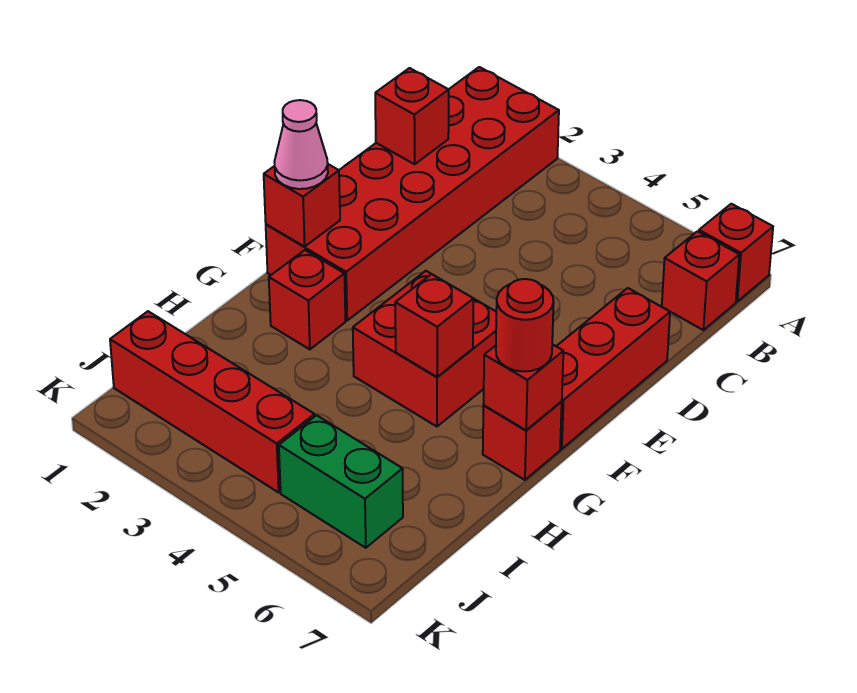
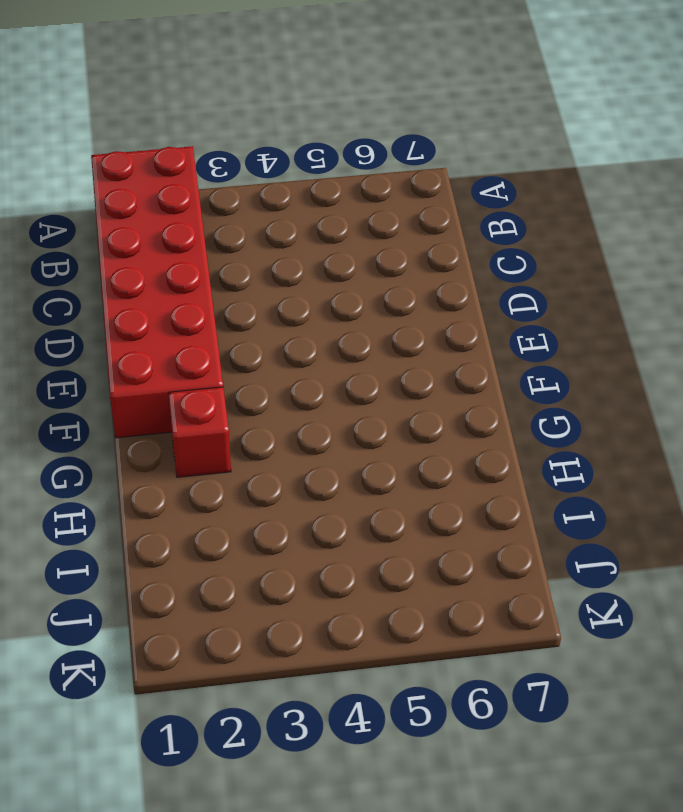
none -> red brick A7 level 1
none -> red brick B7 level 1
none -> red brick D7:F7 level 1

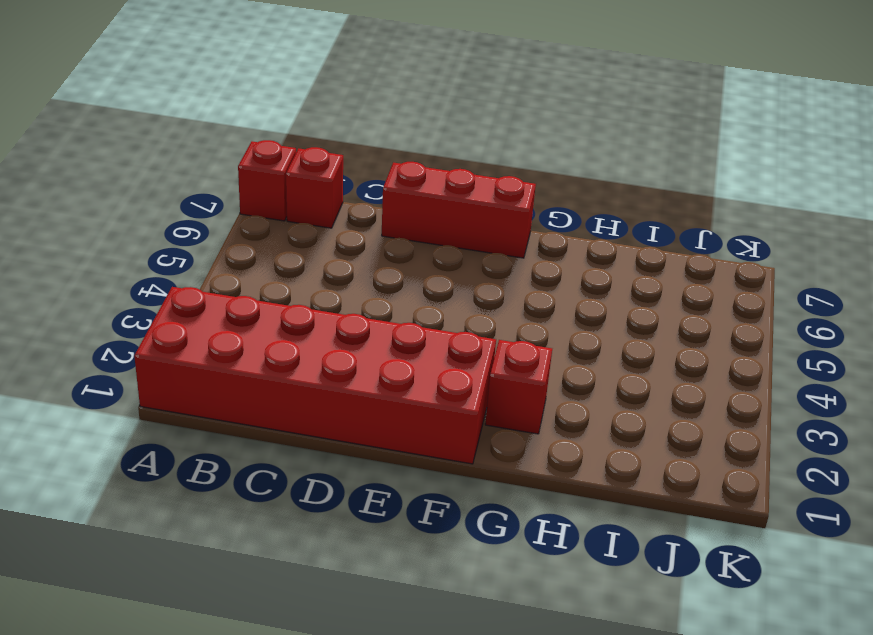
none -> red brick F4:G5 level 1
none -> red brick G7 level 1
none -> red brick J1:J4 level 1

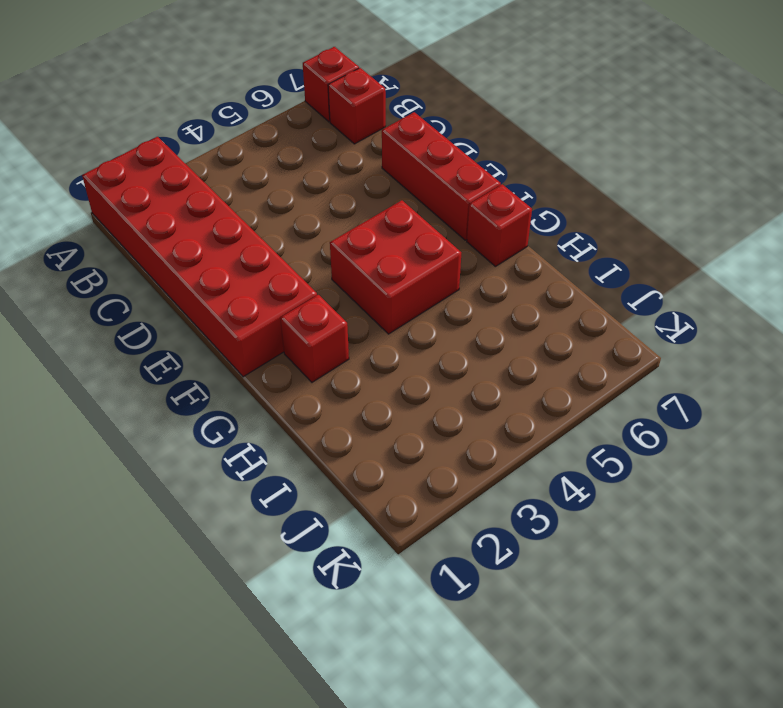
none -> red brick J1:J4 level 1
none -> green brick J5:J6 level 1
none -> red brick C1 level 2

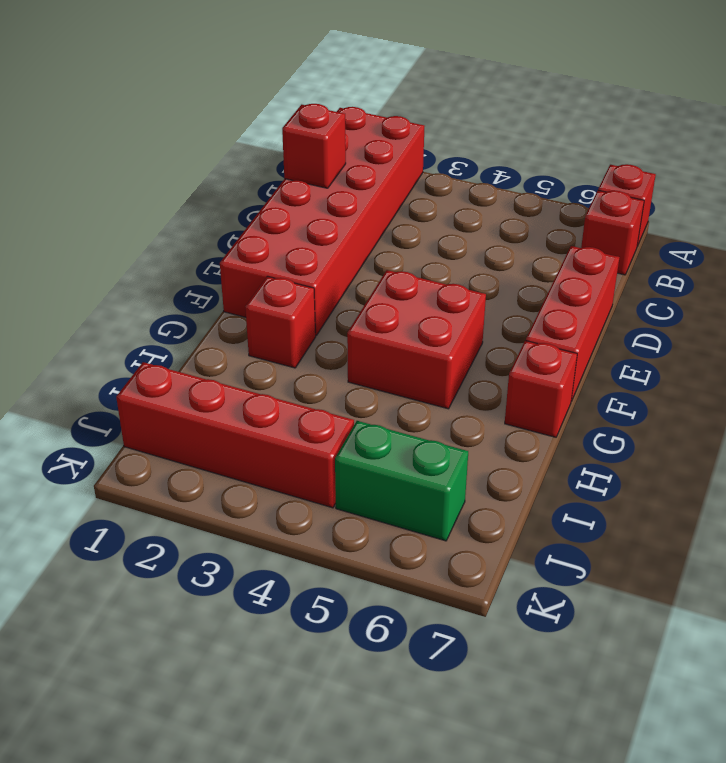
none -> red brick F1 level 2
none -> red brick G5 level 2
none -> red brick G7 level 2

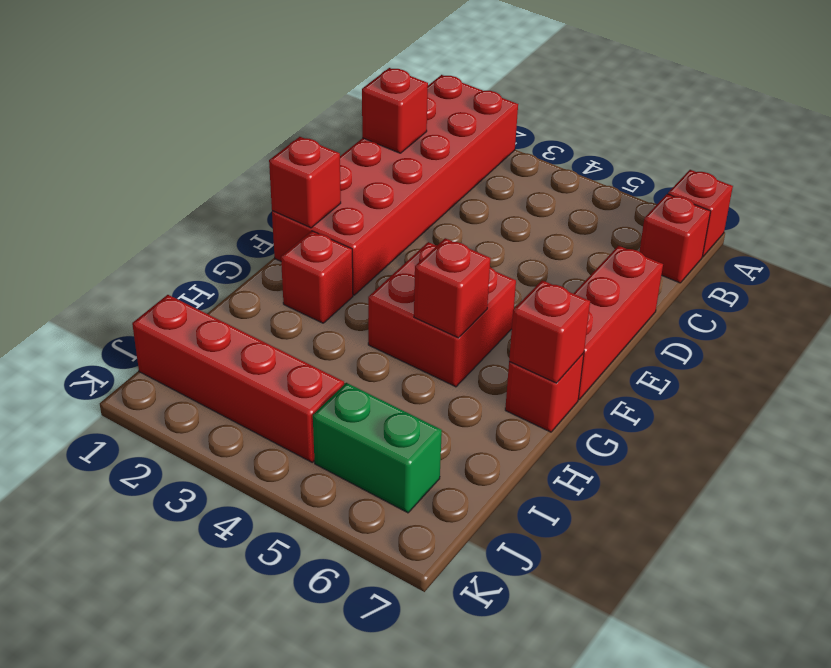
none -> pink cone F1 level 3
none -> red round brick G7 level 3

